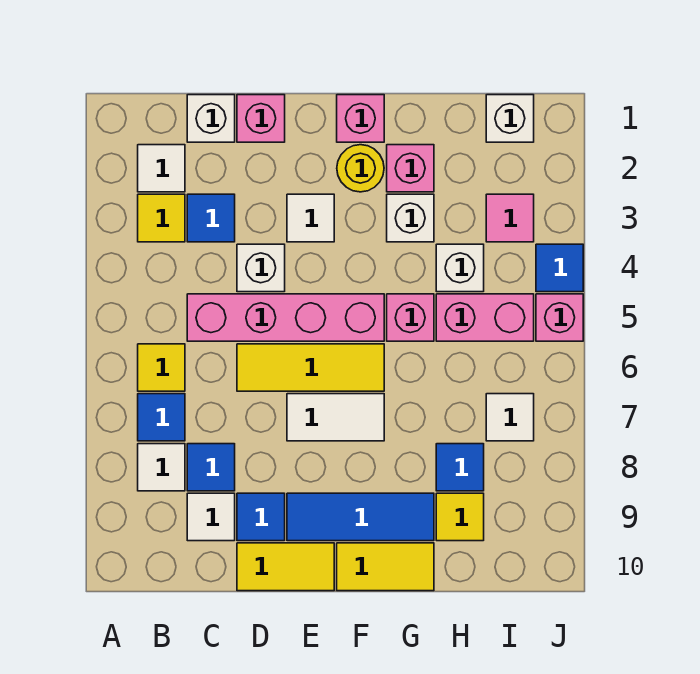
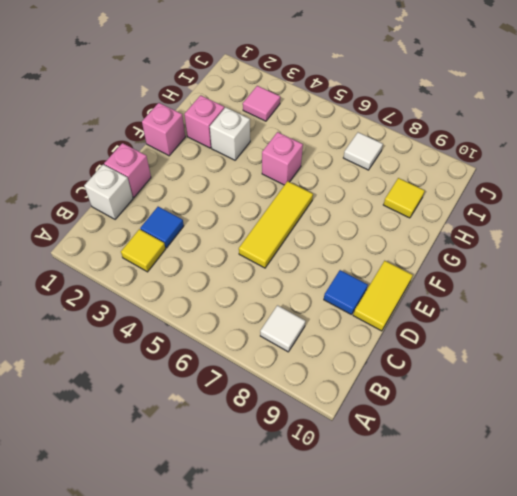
none -> white tile B2 level 1
none -> yellow tile B6 level 1
none -> blue tile B7 level 1
none -> pink brick C5:F5 level 1

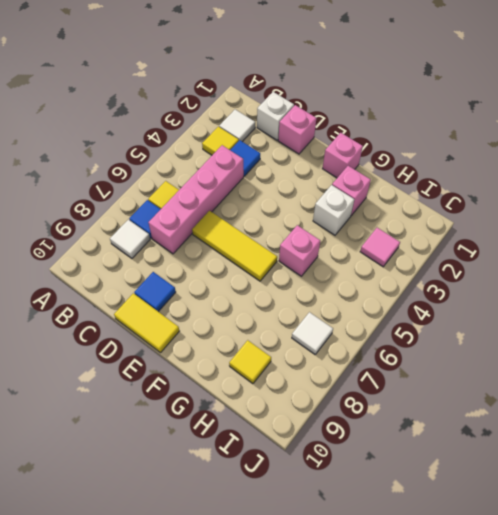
pink brick C4:C7 level 1 -> pink brick C5:F5 level 1
none -> blue tile C8 level 1
none -> white tile C9 level 1
none -> white brick D4 level 1
none -> white tile E3 level 1

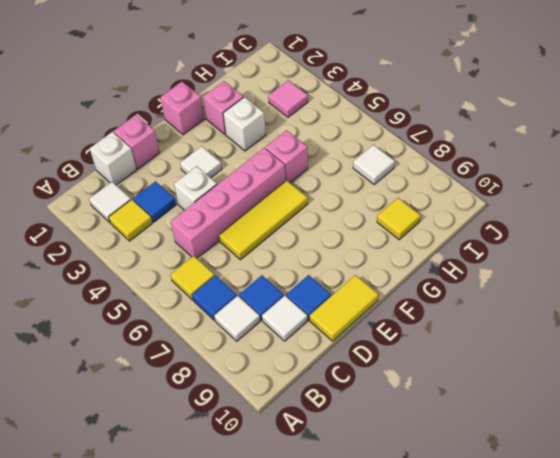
none -> white tile E7:F7 level 1
none -> blue tile E9:G9 level 1
none -> yellow round brick F2 level 1
none -> yellow tile F10:G10 level 1

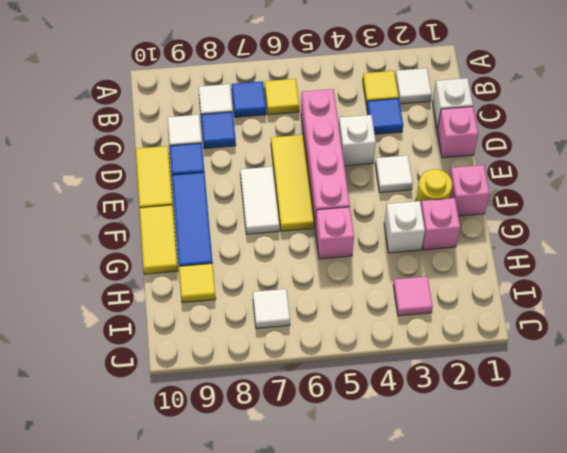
none -> white brick H4 level 1
none -> pink brick H5:I5 level 1
none -> blue tile H8 level 1
none -> white brick I1 level 1

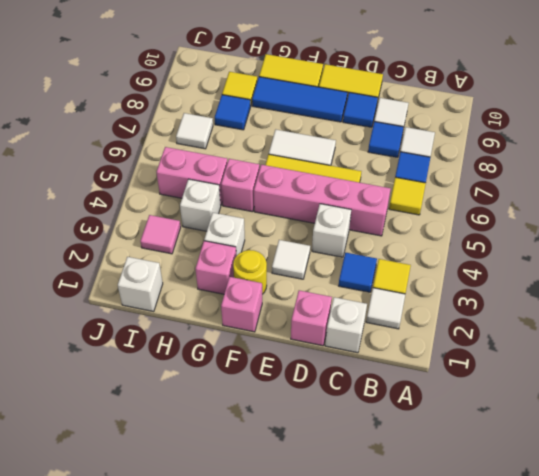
none -> blue tile J4 level 1
none -> pink brick J5 level 1

